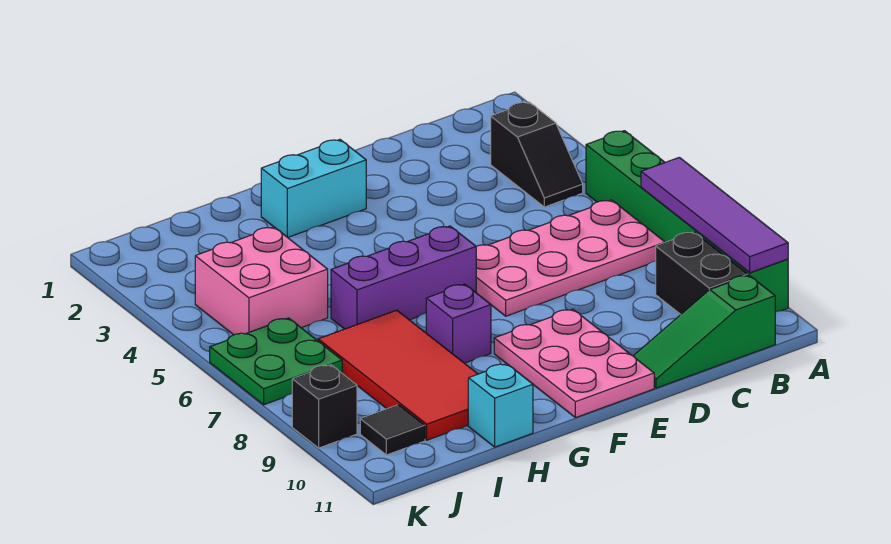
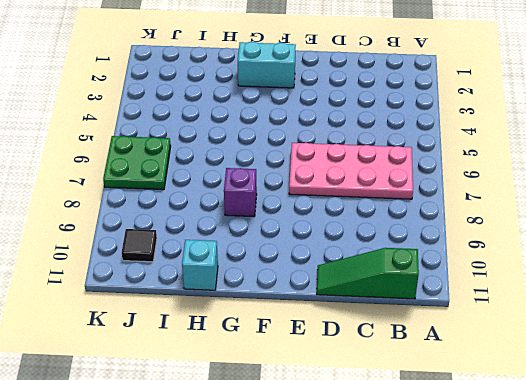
none -> green brick A5:A10 level 1
none -> black slope B3:B4 level 1 top 3
none -> black brick B9:B10 level 1

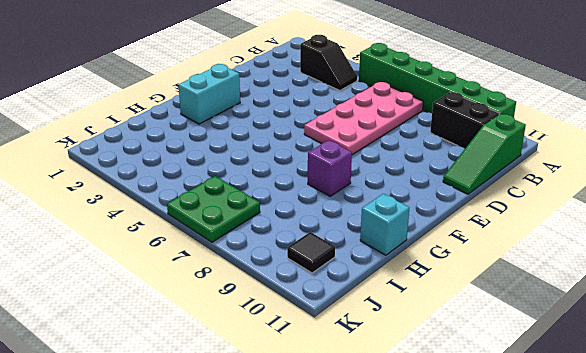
none -> pink plate E9:F11 level 1
none -> purple brick F6:H6 level 1
none -> red tile H7:I10 level 1

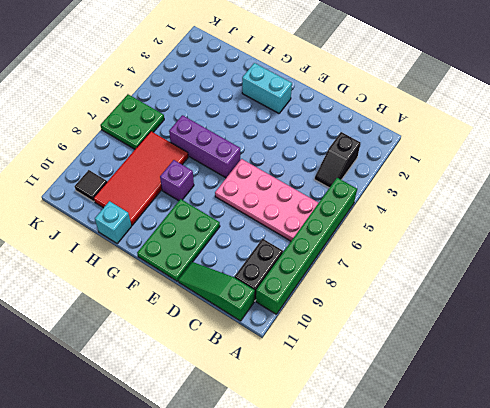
green plate E9:F11 level 1 -> pink plate E9:F11 level 1
none -> pink brick I4:J5 level 1
none -> black brick K9 level 1
none -> purple tile A7:A10 level 2

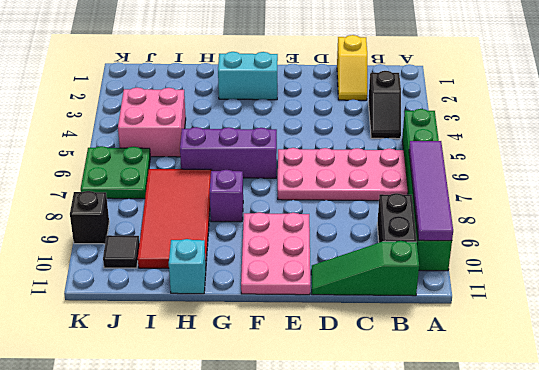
yellow slope C1:C2 level 1 top 1 -> none

